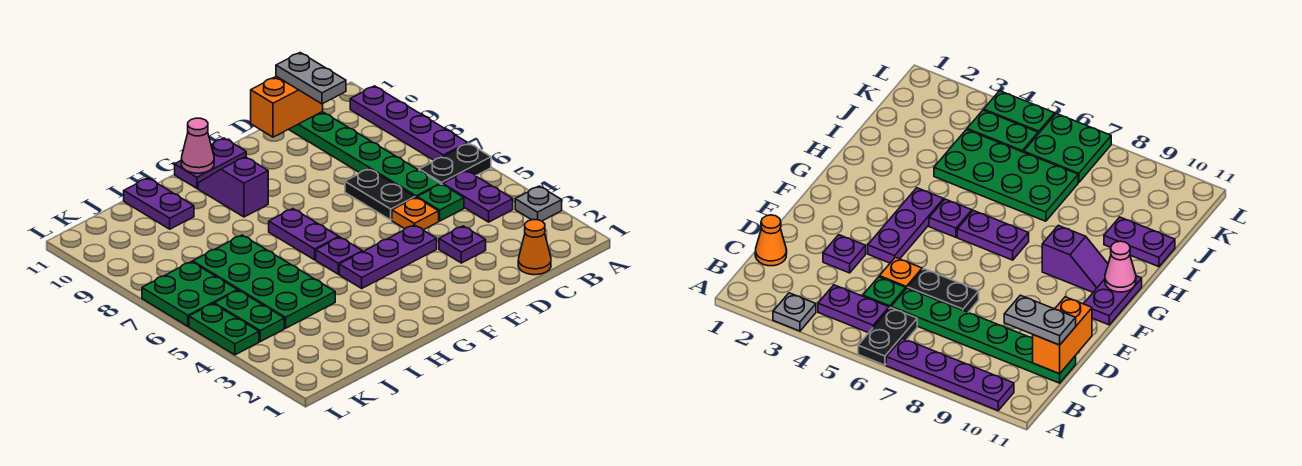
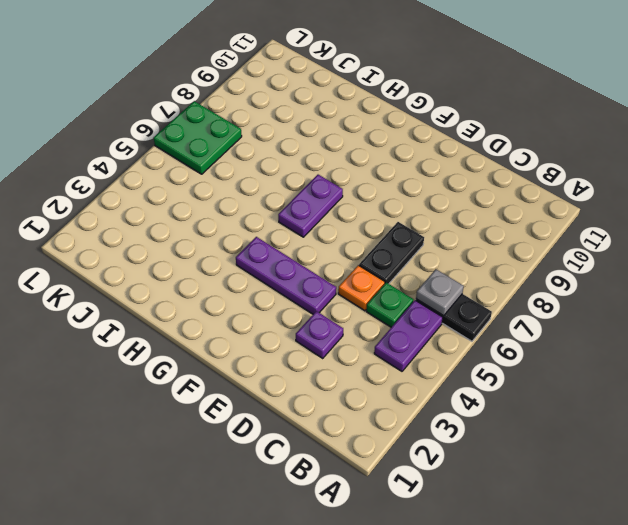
grey plate B6 level 2 -> grey plate A3 level 1
none -> purple plate A7:A10 level 1
none -> orange cone C1 level 1
none -> green plate C6:C11 level 1

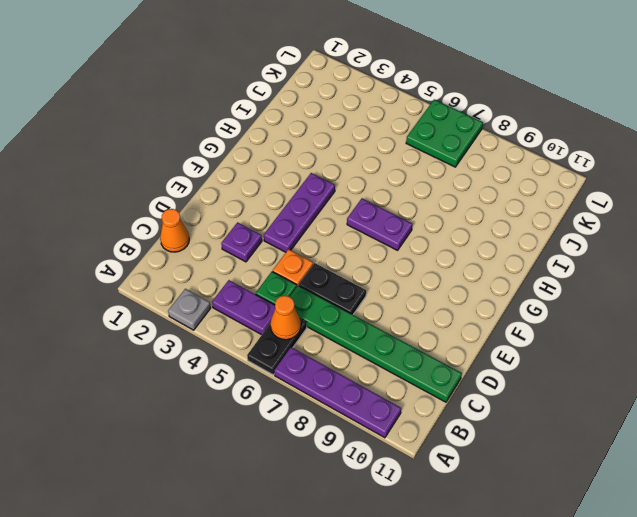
orange cone B6 level 2 -> none
none -> purple plate F11:G11 level 1
none -> purple plate G5 level 1
none -> purple slope G9:G10 level 1 top 9

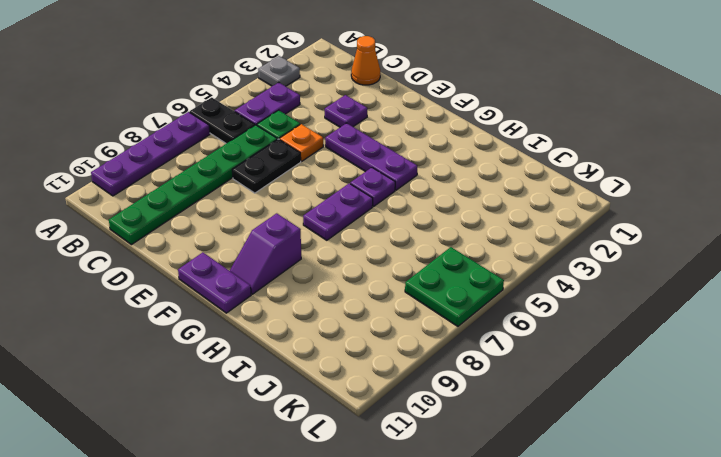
none -> green plate I4:J7 level 1
none -> purple plate I10:I11 level 1
none -> green plate K4:K5 level 1

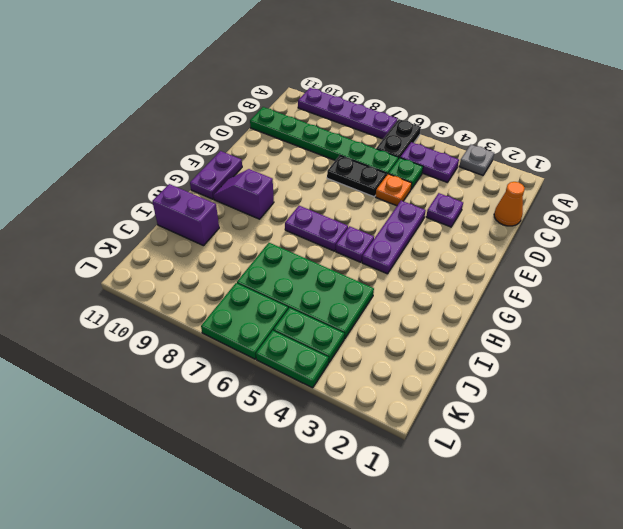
purple brick I10:I11 level 1 -> purple plate I10:I11 level 1
none -> orange brick C11:D11 level 2
none -> pink cone G11 level 2
none -> grey plate C10:C11 level 3

